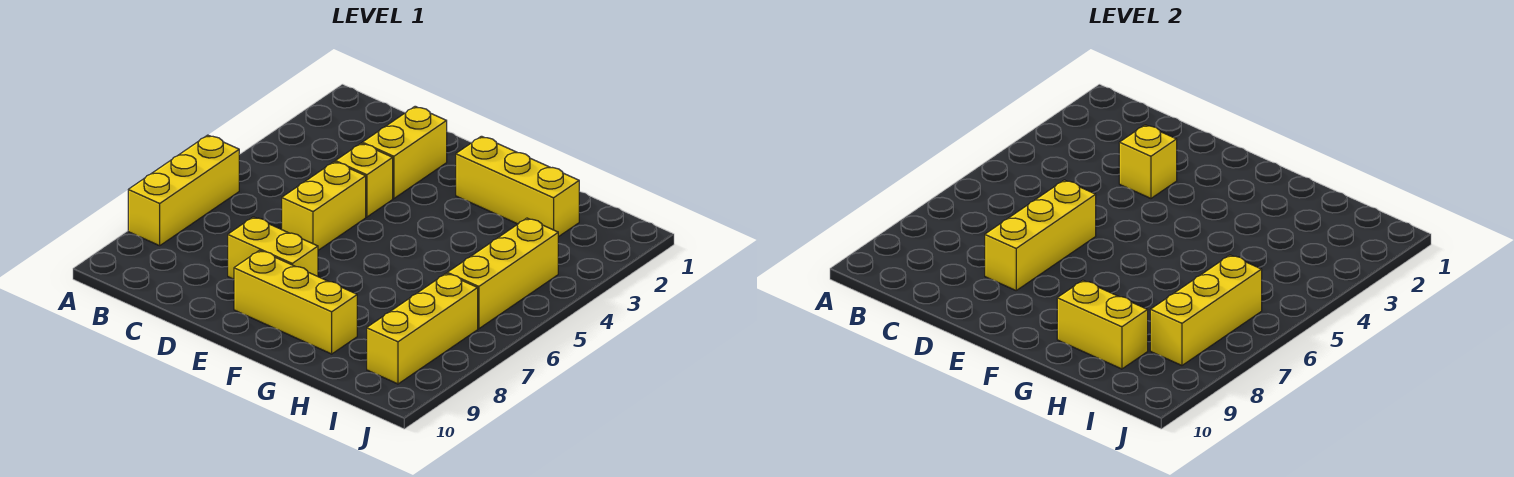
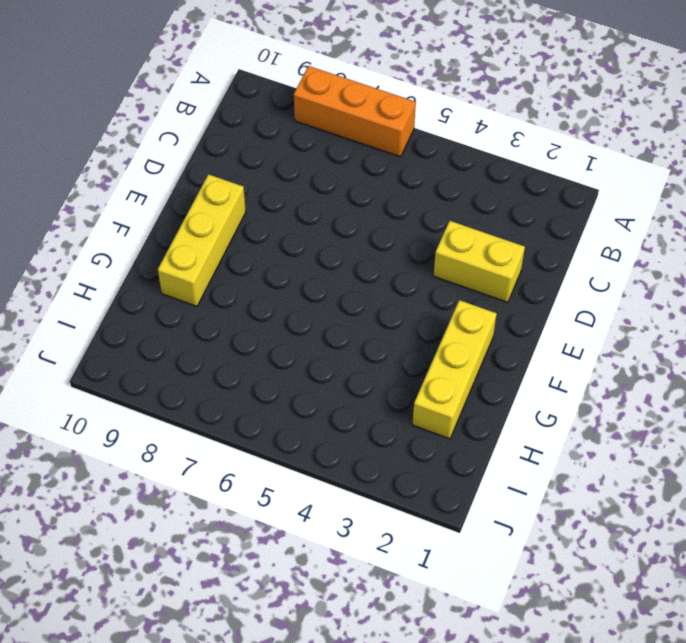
orange brick A6:A8 level 1 -> yellow brick A6:A8 level 1
none -> yellow brick D4 level 1
none -> yellow brick D5:D6 level 1
none -> yellow brick D8:E8 level 1

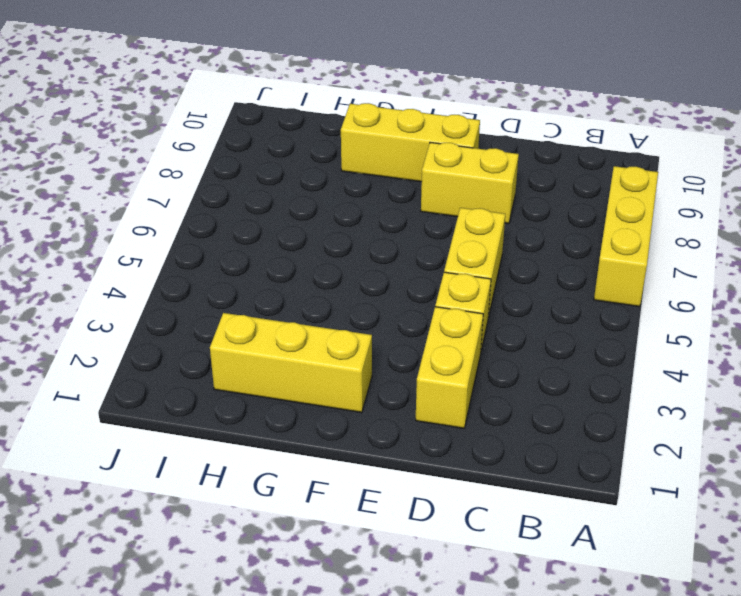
none -> yellow brick I4:I6 level 1
none -> yellow brick I7:I9 level 1
none -> yellow brick D3 level 2

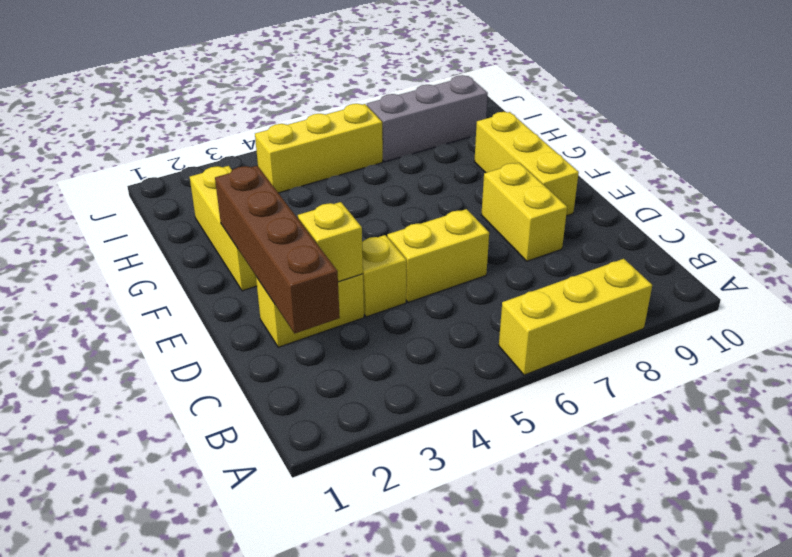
brown brick C2:F2 level 2 -> none
grey brick I7:I9 level 1 -> yellow brick I7:I9 level 1
none -> yellow brick D6:D8 level 2
none -> yellow brick G9:H9 level 2
none -> yellow brick I6:I8 level 2

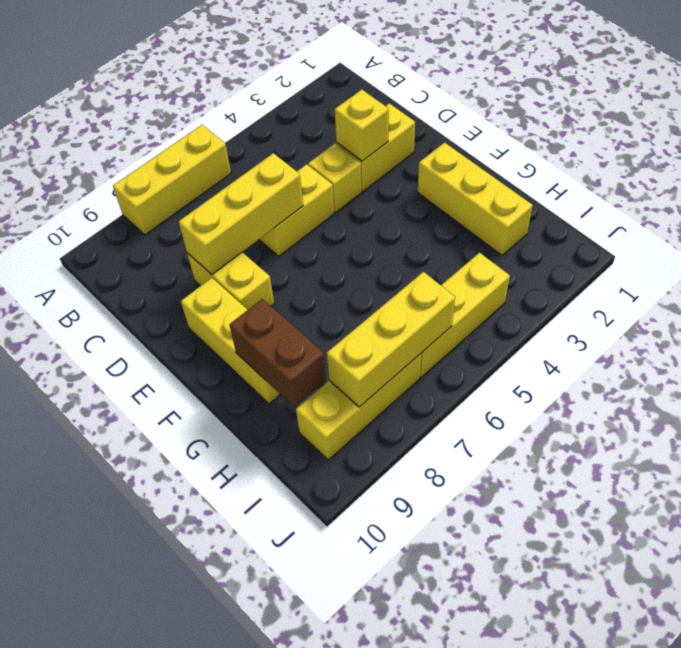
brown brick G9:H9 level 2 -> yellow brick G9:H9 level 2

